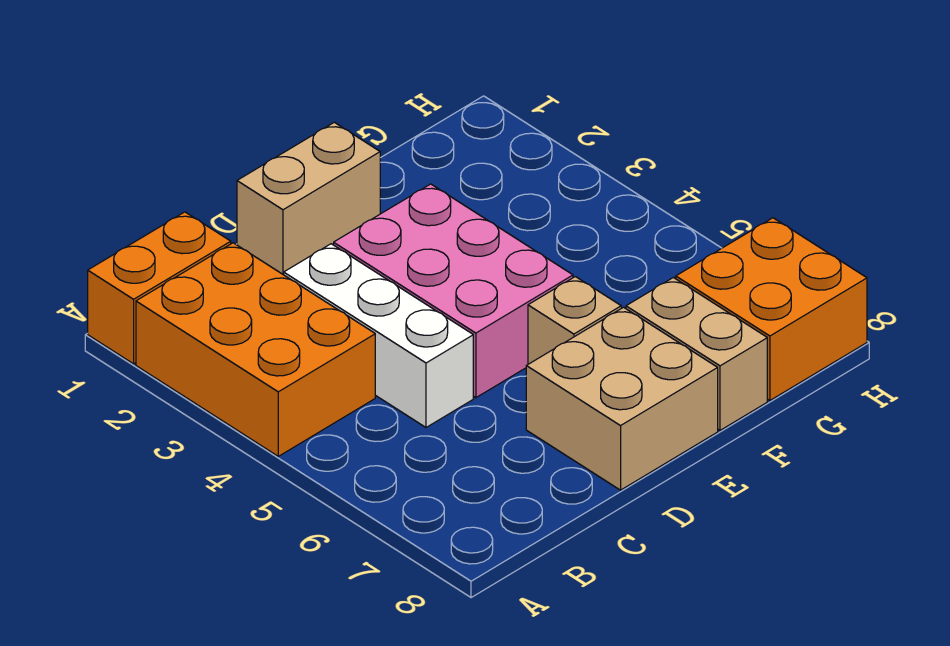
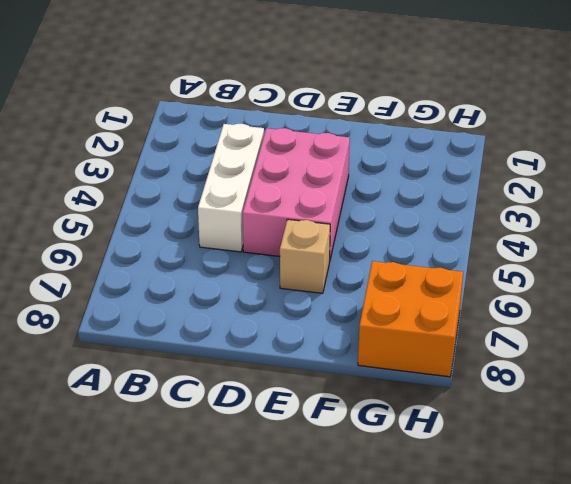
none -> orange brick A1:B1 level 1
none -> orange brick A2:B4 level 1

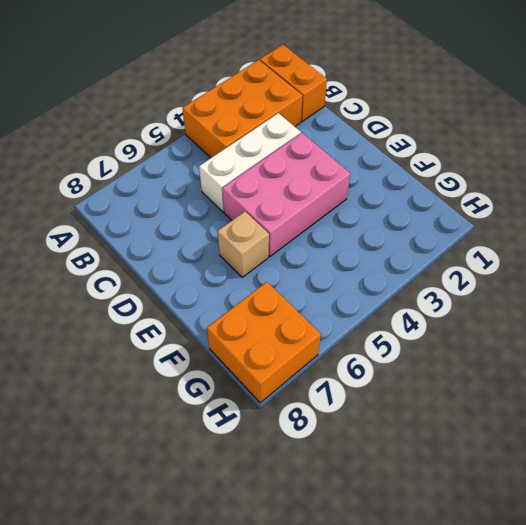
none -> tan brick D1:E1 level 1
none -> tan brick D7:E8 level 1

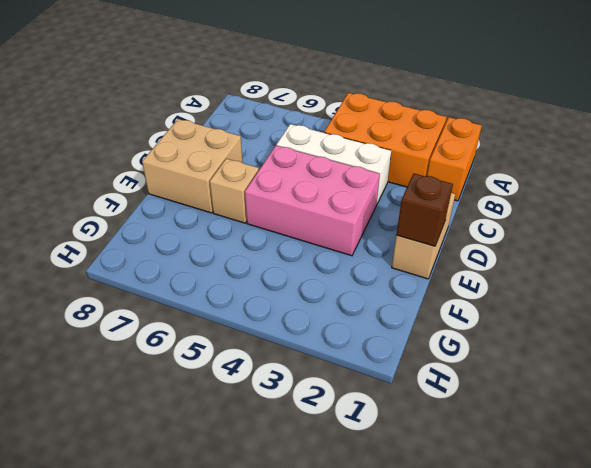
brown brick E1 level 2 -> none
none -> tan brick F7:F8 level 1
none -> orange brick G7:H8 level 1

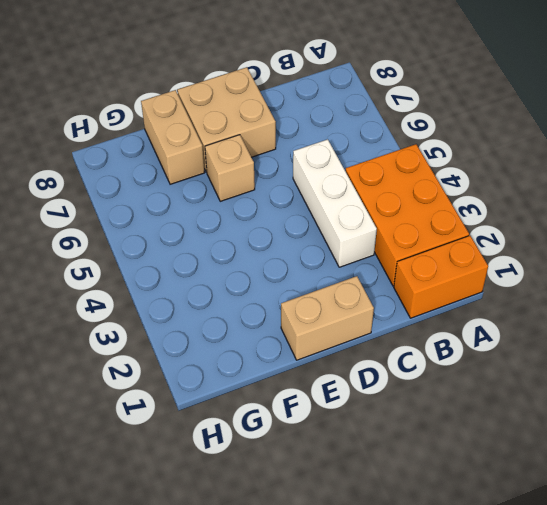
none -> pink brick D3:E5 level 1
none -> orange brick G7:H8 level 1

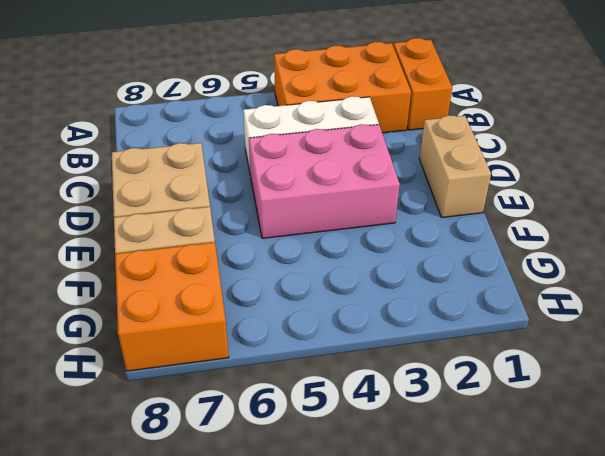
none -> tan brick E6 level 1

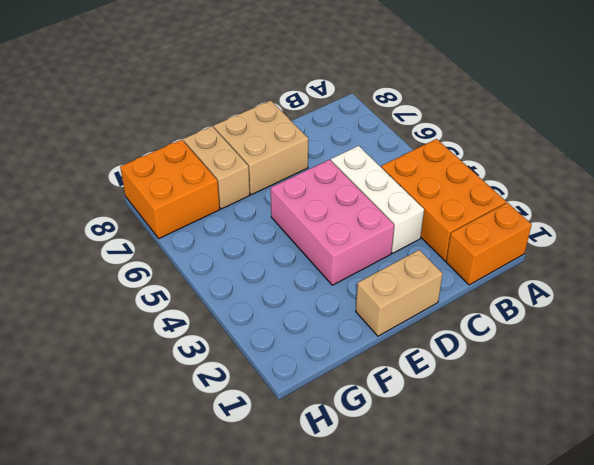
none -> tan brick E6 level 1

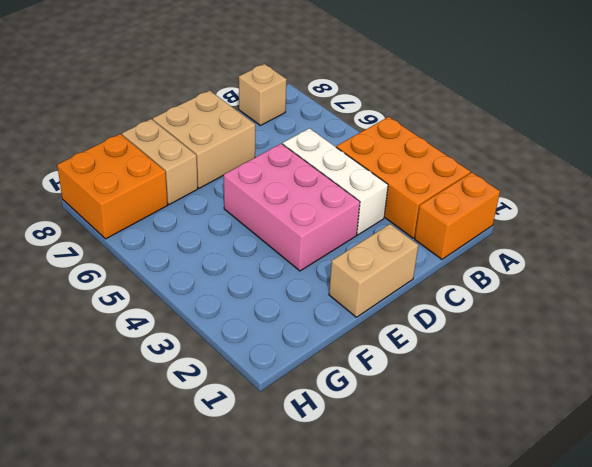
tan brick B8 level 1 -> tan brick E6 level 1

